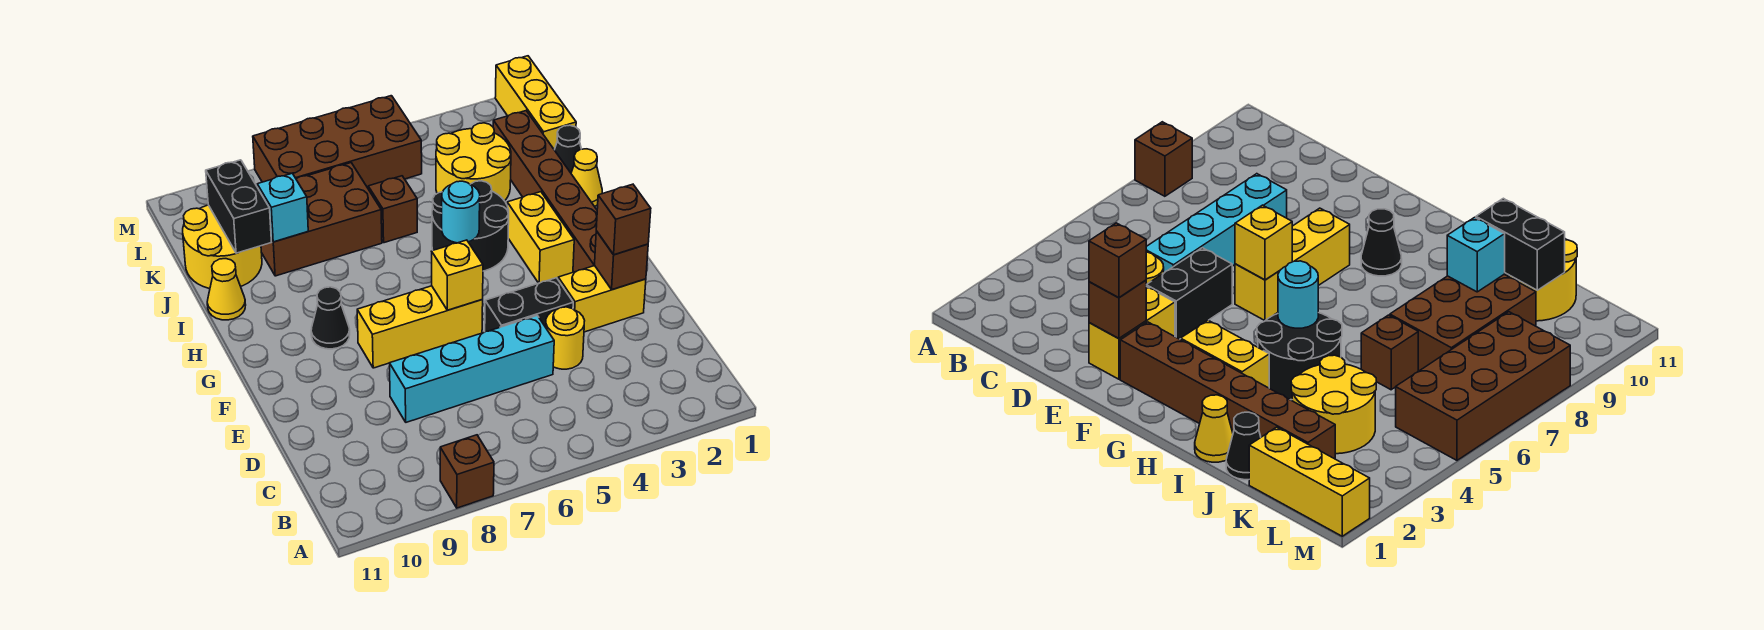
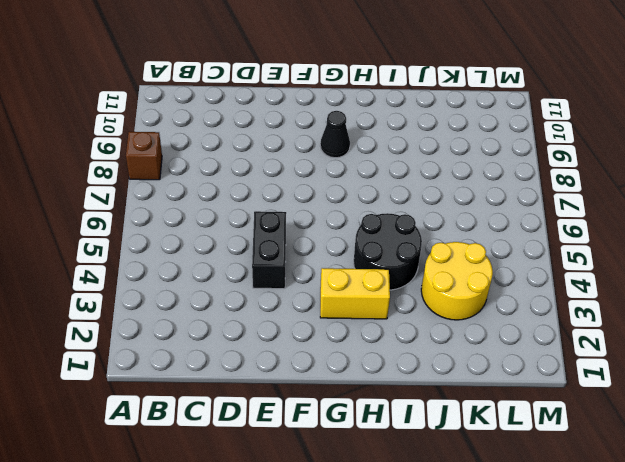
none -> yellow round brick D4 level 1
none -> cyan brick D5:D8 level 1
none -> yellow brick E2:E3 level 1

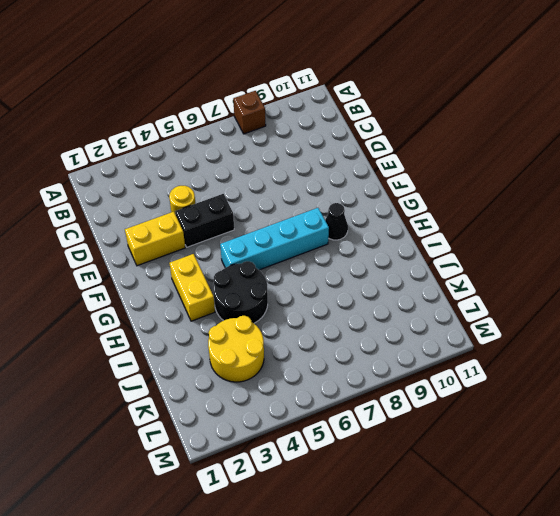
cyan brick G5:G8 level 1 -> cyan brick D5:D8 level 1
none -> brown brick F2:K2 level 1
none -> yellow brick F6:F8 level 1
none -> yellow cone I1 level 1

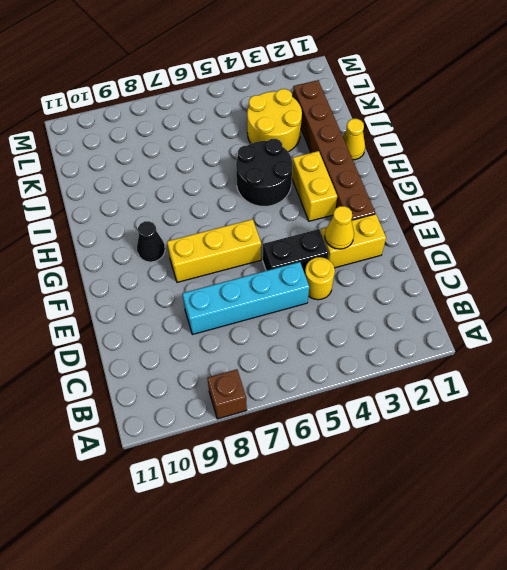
yellow cone E3 level 2 -> yellow cone I11 level 1
none -> black cone J1 level 1
none -> brown brick J6 level 1
none -> brown brick J7:K9 level 1

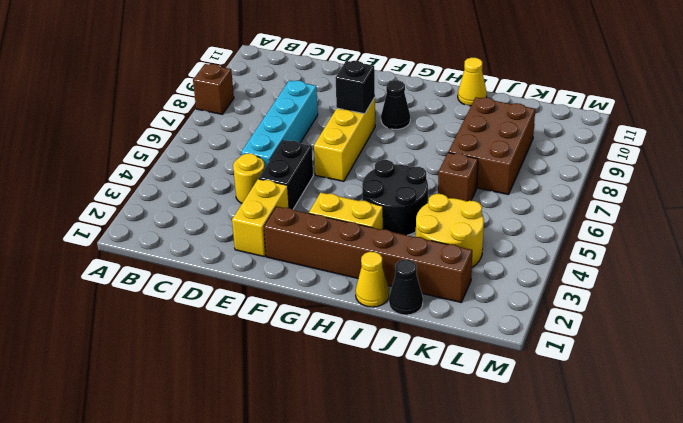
black brick F8 level 2 -> none
none -> yellow round brick J10:K11 level 1
none -> yellow brick K1:M1 level 1
none -> brown brick L5:M8 level 1

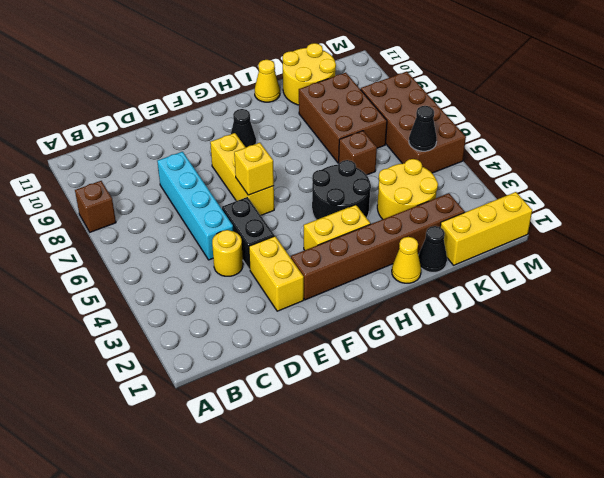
black cone L5 level 2 -> none
none -> brown brick E2 level 2
none -> cyan round brick H5 level 2
none -> cyan brick J9 level 2

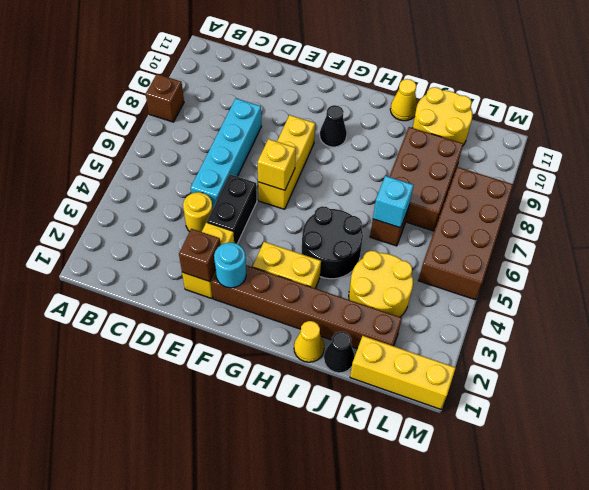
cyan round brick F2 level 2 -> cyan round brick H5 level 2
cyan brick J6 level 2 -> cyan brick J9 level 2
none -> black brick J10:K10 level 2
none -> brown brick E2 level 3

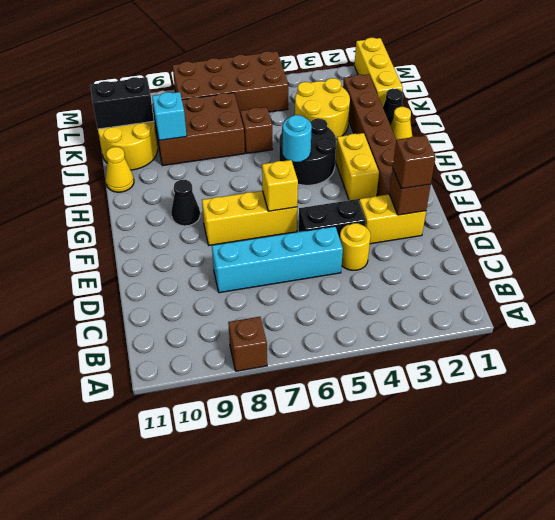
black brick K10:K11 level 2 -> black brick J10:K10 level 2

